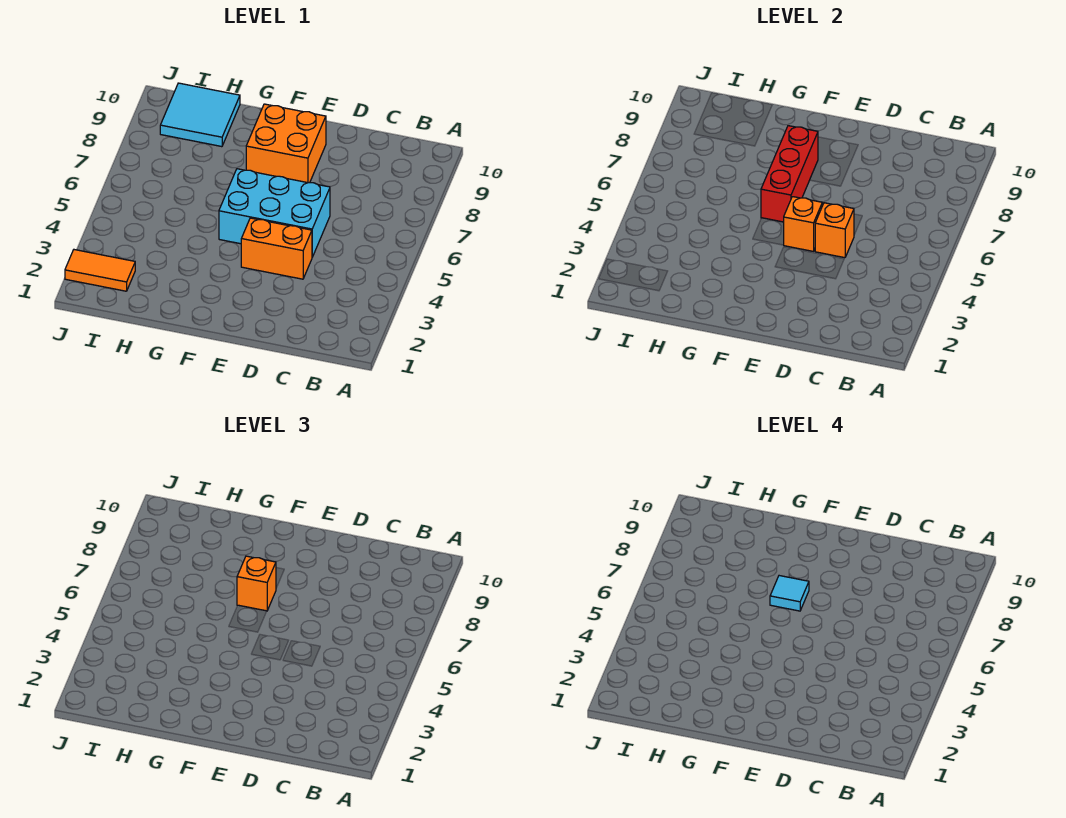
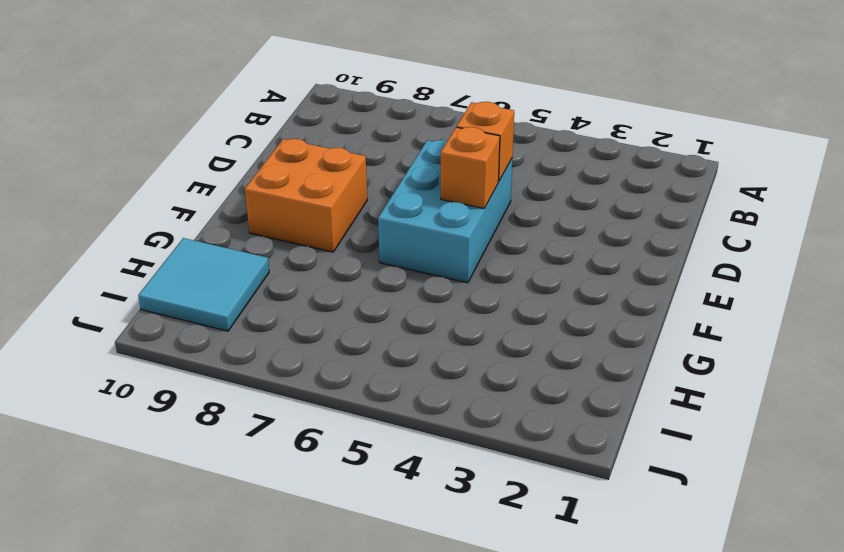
none -> orange brick D4:E4 level 1
none -> orange tile I2:J2 level 1

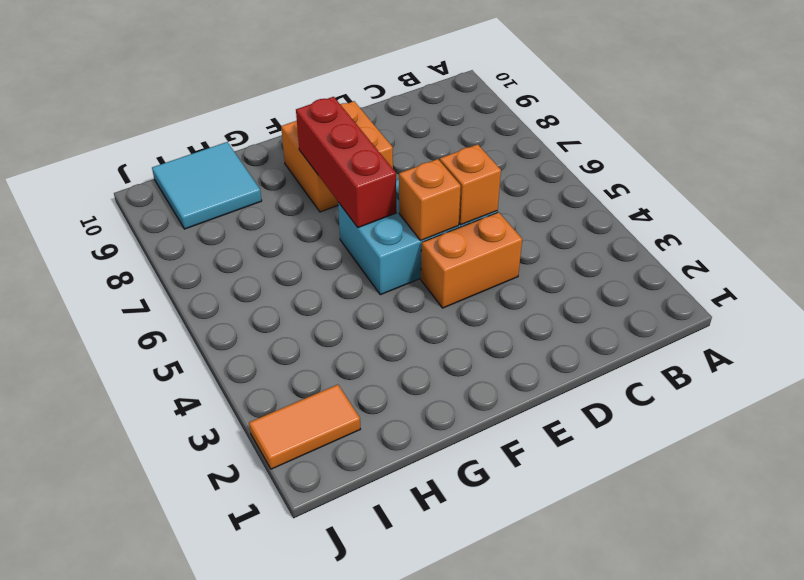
none -> orange brick F7 level 3
none -> cyan tile F7 level 4

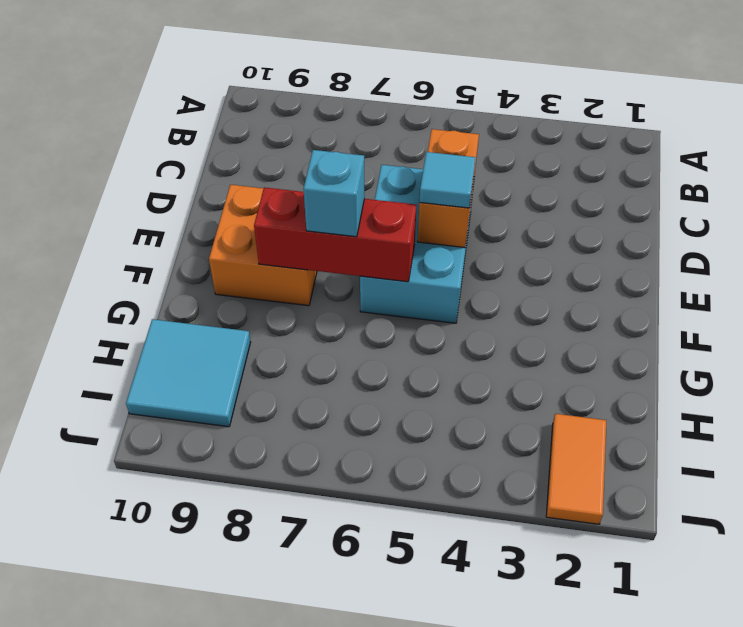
cyan tile E5 level 3 -> cyan tile F7 level 4
cyan brick F7 level 3 -> orange brick F7 level 3
none -> orange brick D4:E4 level 1

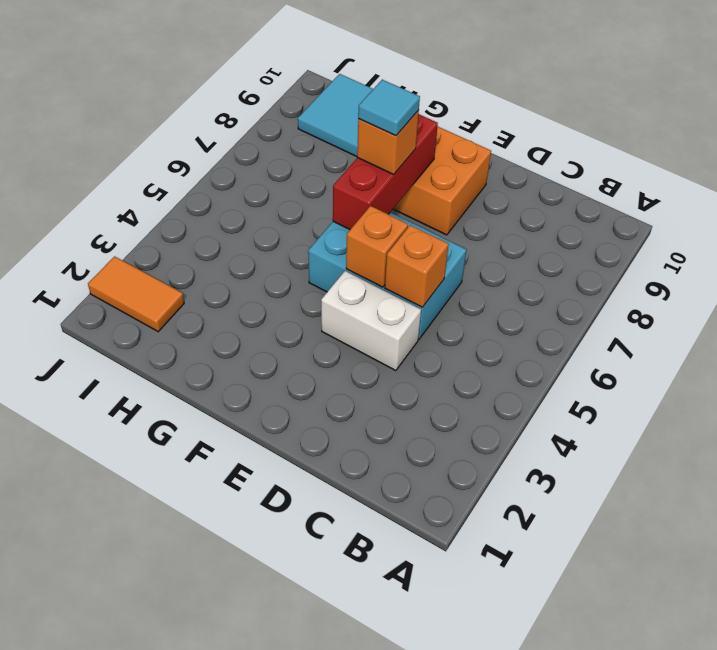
white brick D4:E4 level 1 -> orange brick D4:E4 level 1

